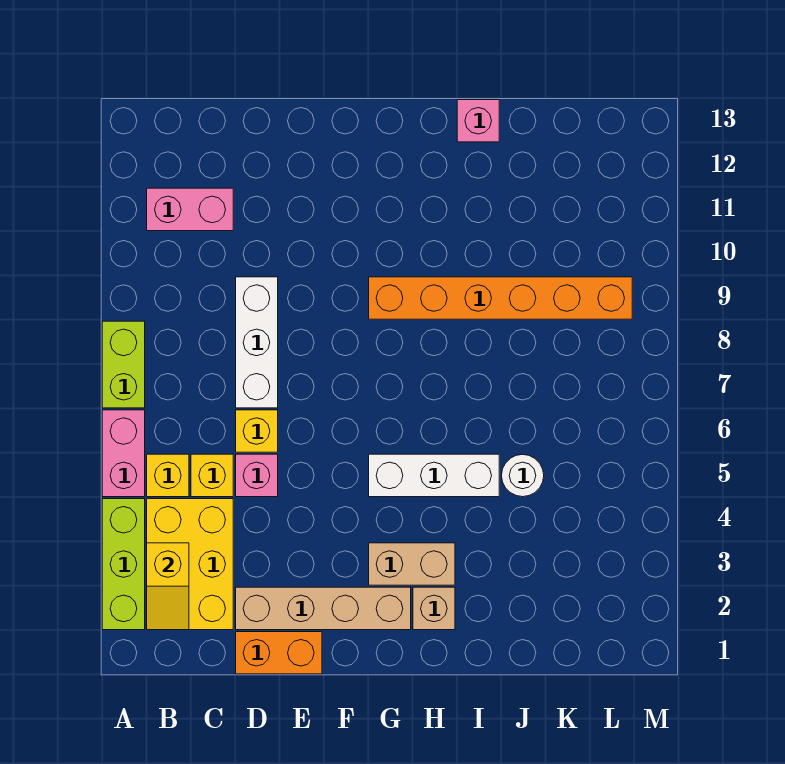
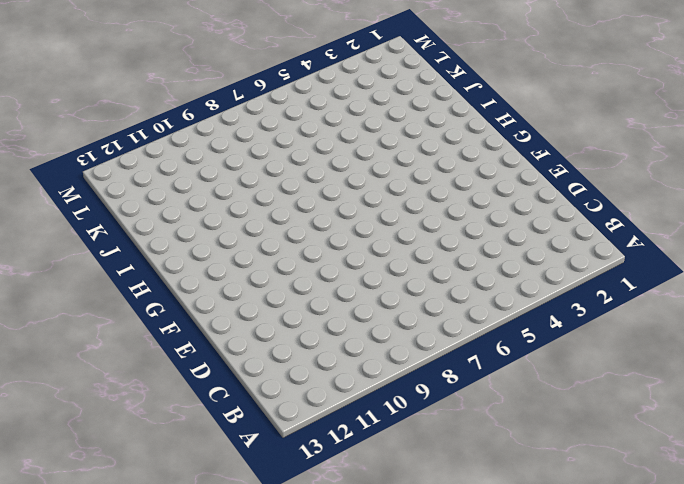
none -> lime brick A2:A4 level 1
none -> pink brick A5:A6 level 1
none -> lime brick A7:A8 level 1

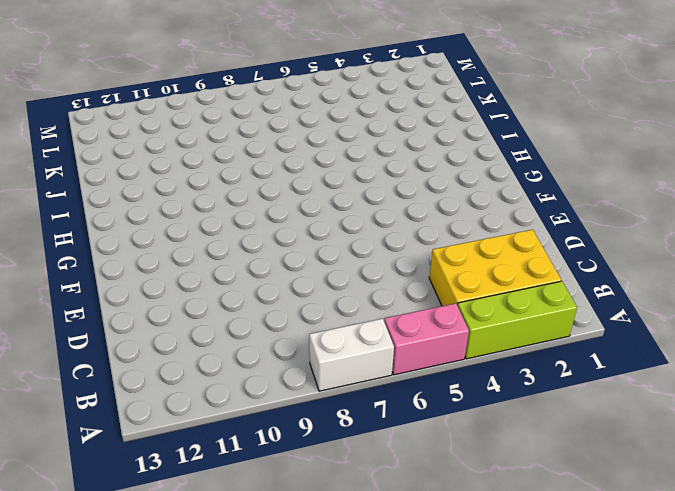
white brick A7:A8 level 1 -> lime brick A7:A8 level 1
none -> yellow brick B5 level 1
none -> pink brick B11:C11 level 1
none -> yellow brick C5 level 1

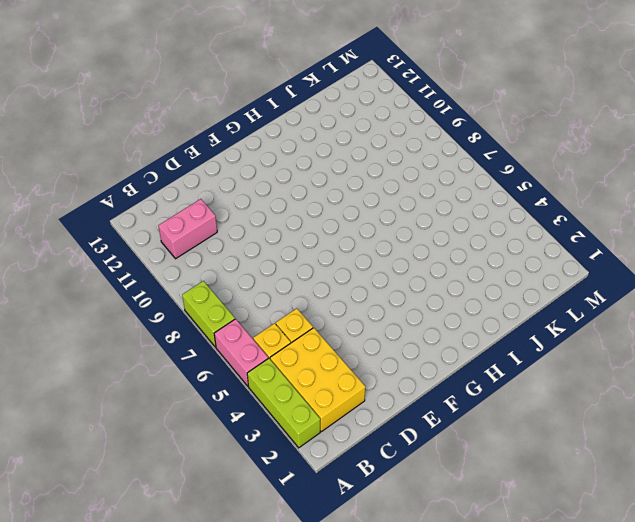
none -> orange brick D1:E1 level 1
none -> tan brick D2:G2 level 1
none -> pink brick D5 level 1

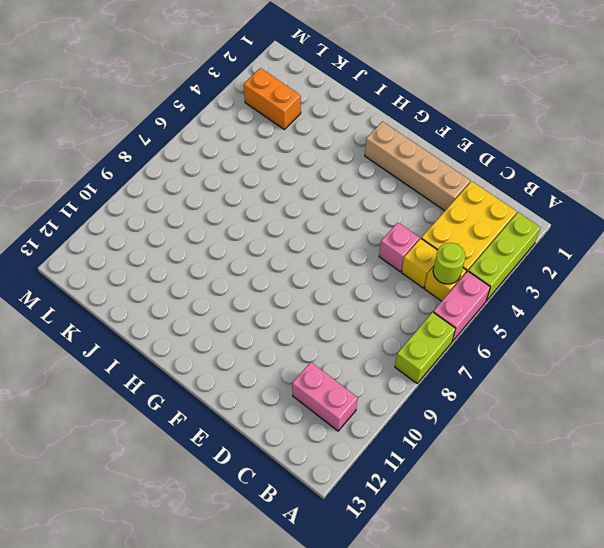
lime round brick B5 level 2 -> none
orange brick K3:L3 level 1 -> orange brick D1:E1 level 1
none -> yellow brick D6 level 1
none -> white brick D7:D9 level 1
none -> tan brick G3:H3 level 1

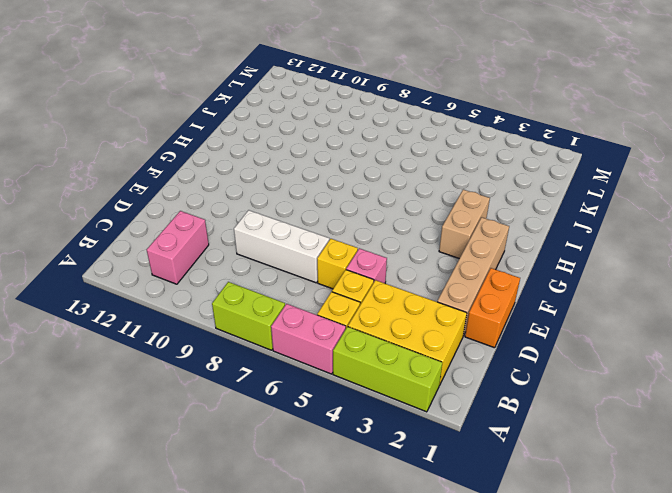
none -> white brick G5:I5 level 1
none -> orange brick G9:L9 level 1
none -> tan brick H2 level 1

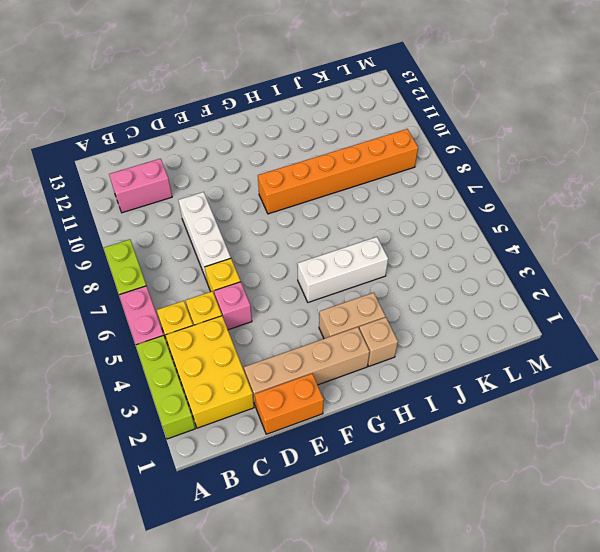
none -> pink brick I13 level 1
none -> white round brick J5 level 1
none -> yellow slope B2:B3 level 2 top 3

